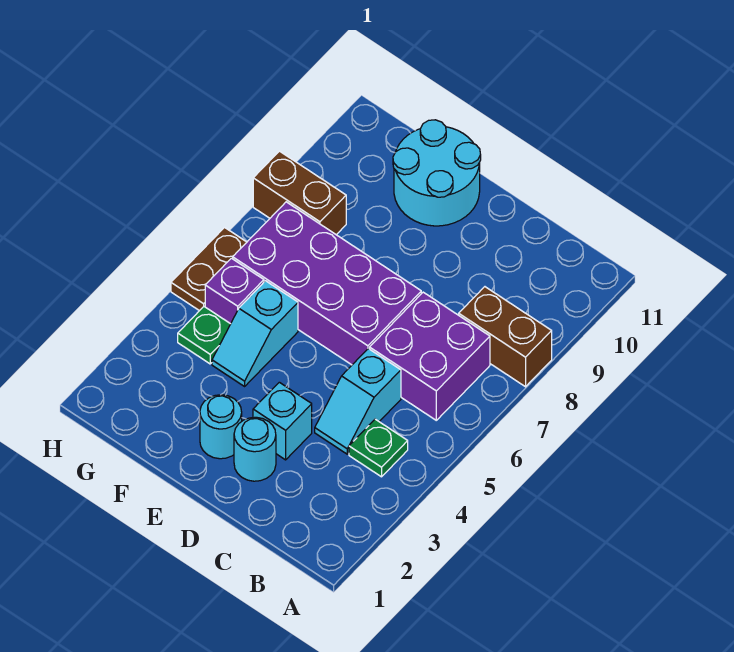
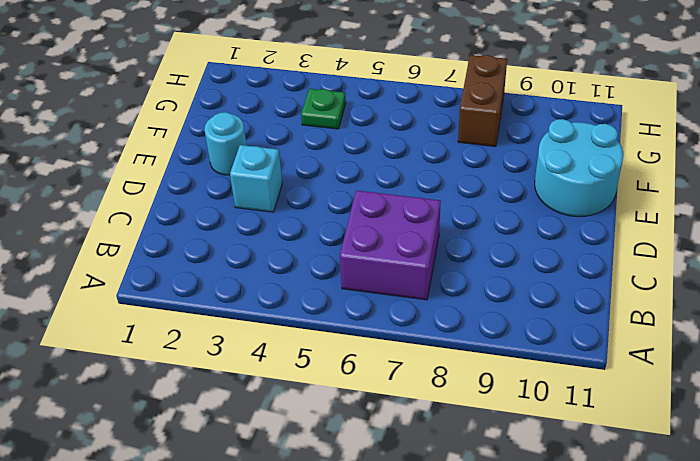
none -> brown brick A8:B8 level 1
none -> green plate B4 level 1
none -> cyan slope C4:C5 level 1 top 5

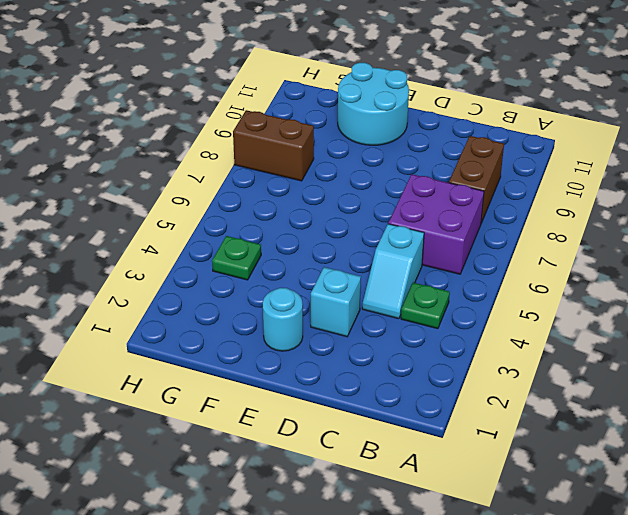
brown brick B8:B9 level 1 -> brown brick A8:B8 level 1
none -> cyan round brick D2 level 1
none -> purple brick D6:G7 level 1
none -> cyan slope F4:F5 level 1 top 5

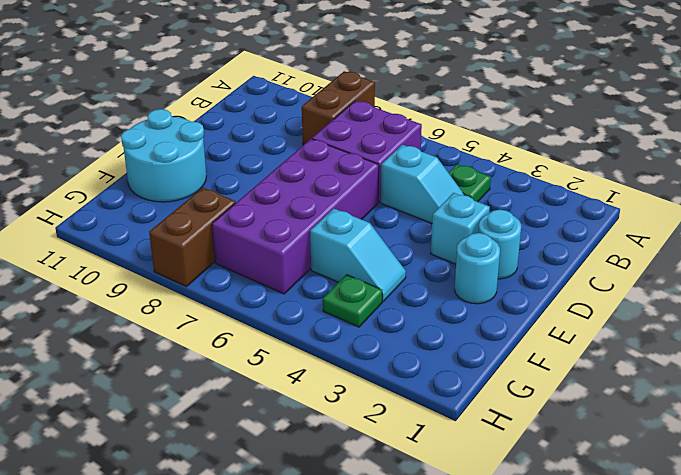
none -> purple brick G5 level 1
none -> brown plate H5:H6 level 1

